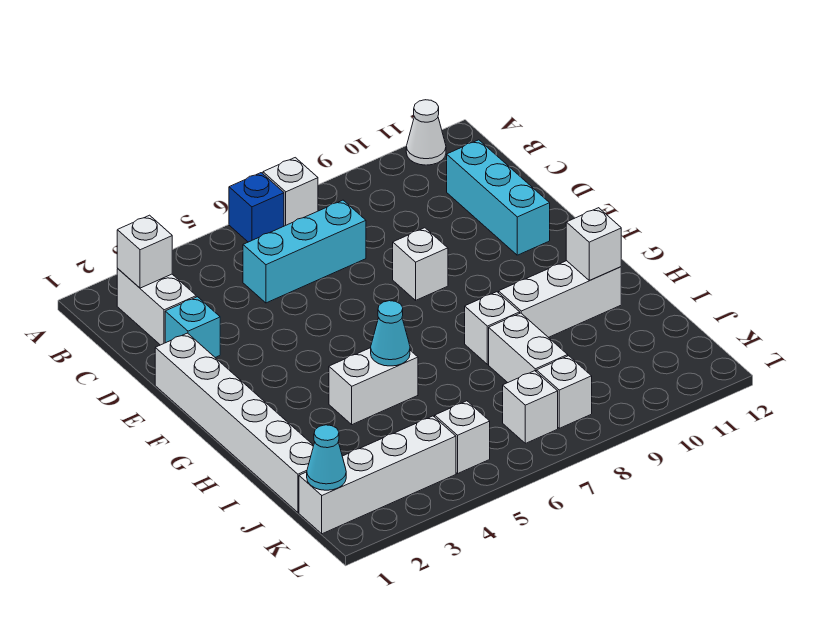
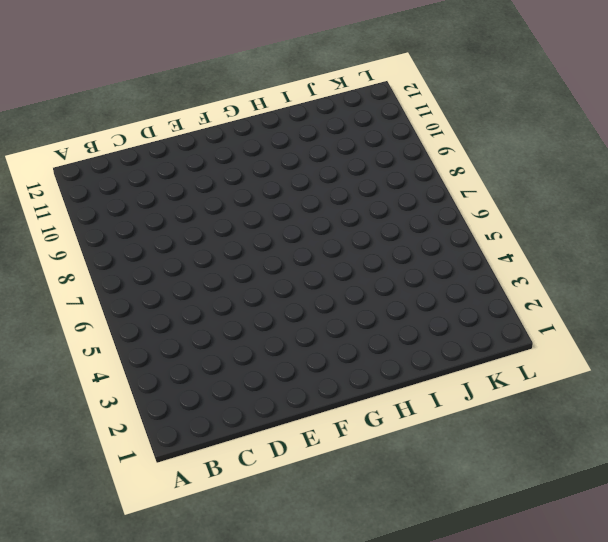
none -> blue brick A6 level 1
none -> white brick A7 level 1
none -> white cone A11 level 1

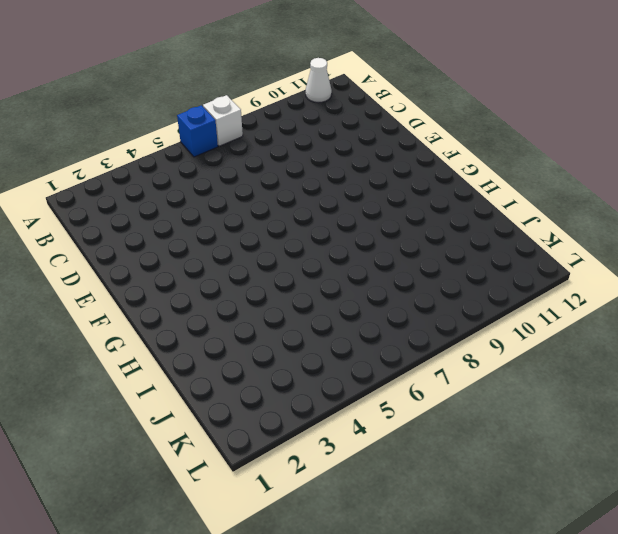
none -> white brick B2:C2 level 1
none -> cyan brick C5:C7 level 1
none -> cyan brick C11:E11 level 1

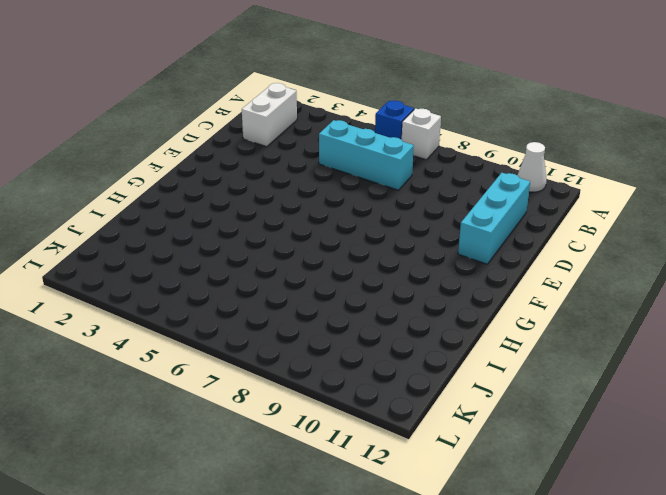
none -> cyan brick D2 level 1
none -> white brick E1:J1 level 1
none -> white brick E8 level 1

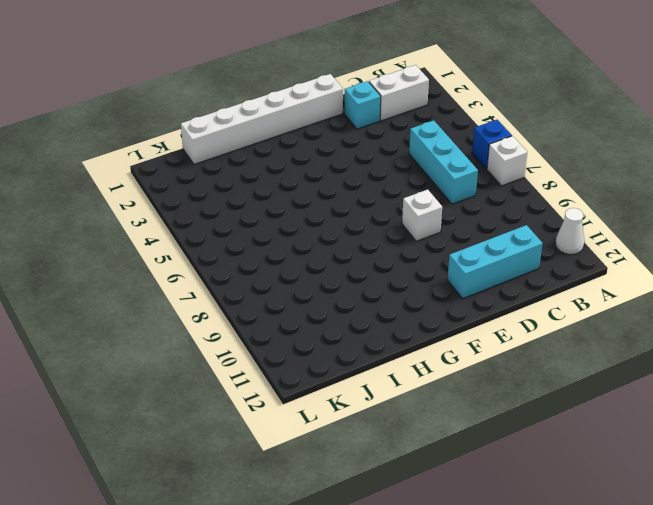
none -> white brick H4:H5 level 1
none -> white brick H8 level 1
none -> white brick H9:H11 level 1

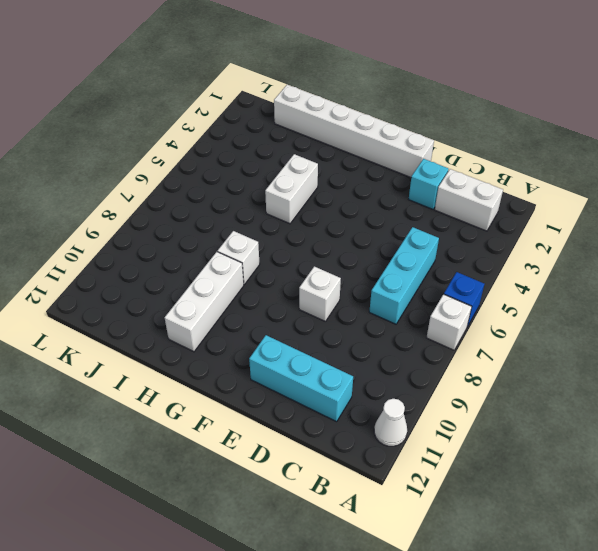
none -> white brick I8:J8 level 1
none -> white brick K1:K4 level 1
none -> white brick K5 level 1

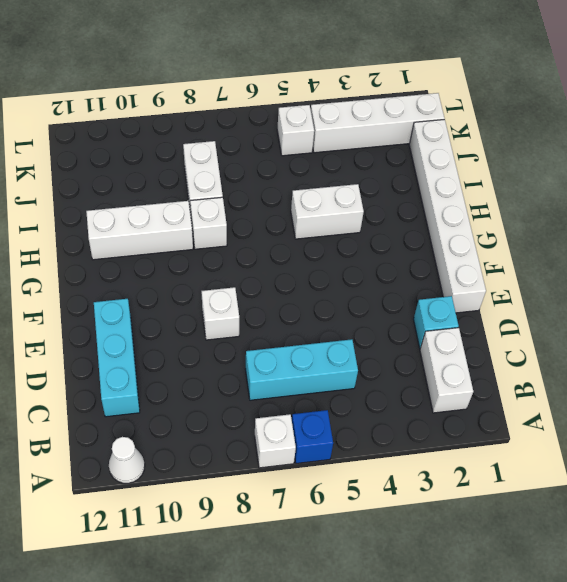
none -> white brick K7 level 1
none -> white brick K8 level 1
none -> white brick B2 level 2

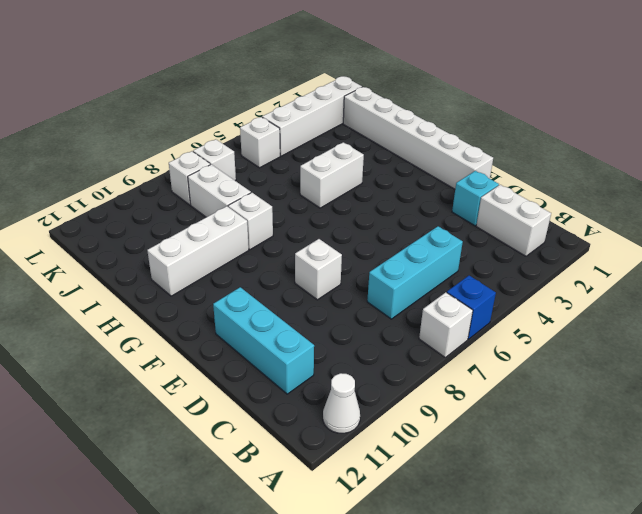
none -> white brick B2 level 2
none -> cyan cone H5 level 2
none -> white brick H11 level 2

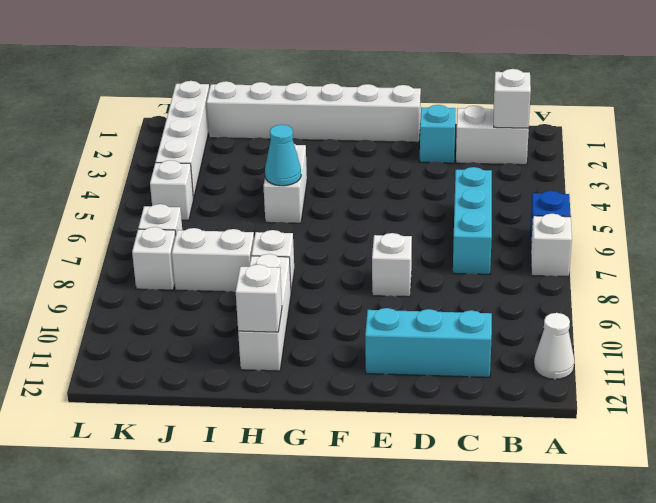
none -> cyan cone K1 level 2

